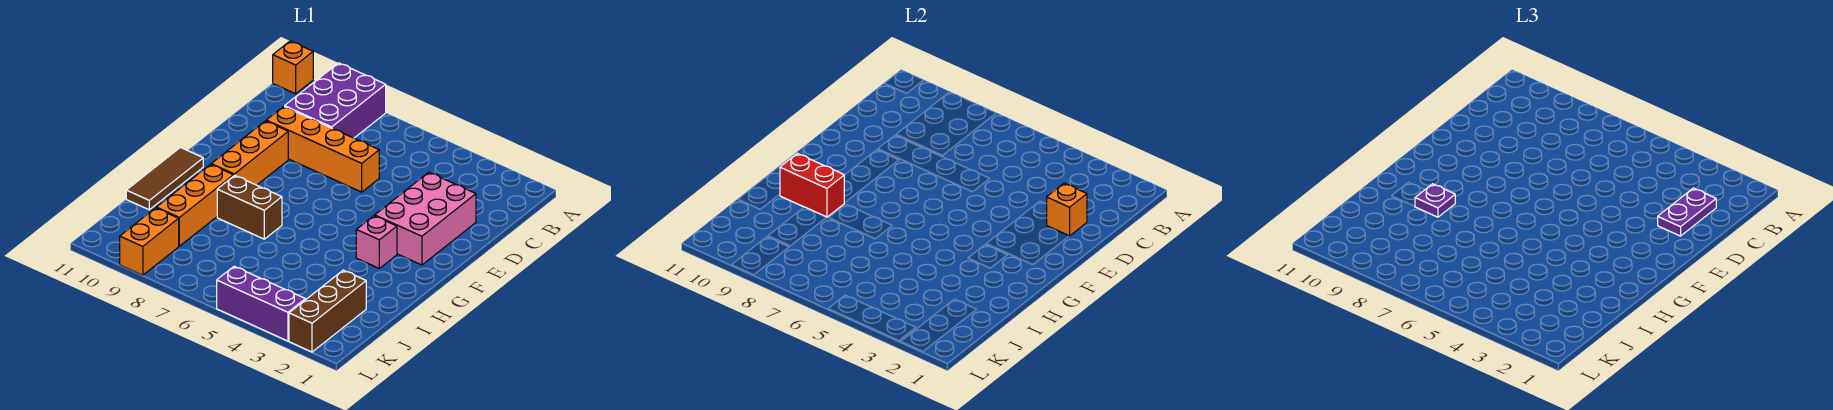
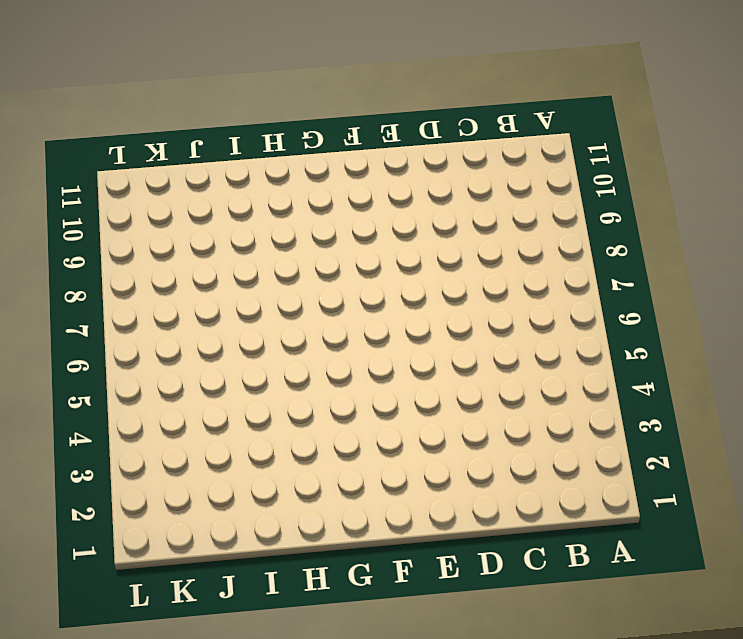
none -> purple brick A8:C9 level 1
none -> orange brick A11 level 1
none -> pink brick D2:F3 level 1

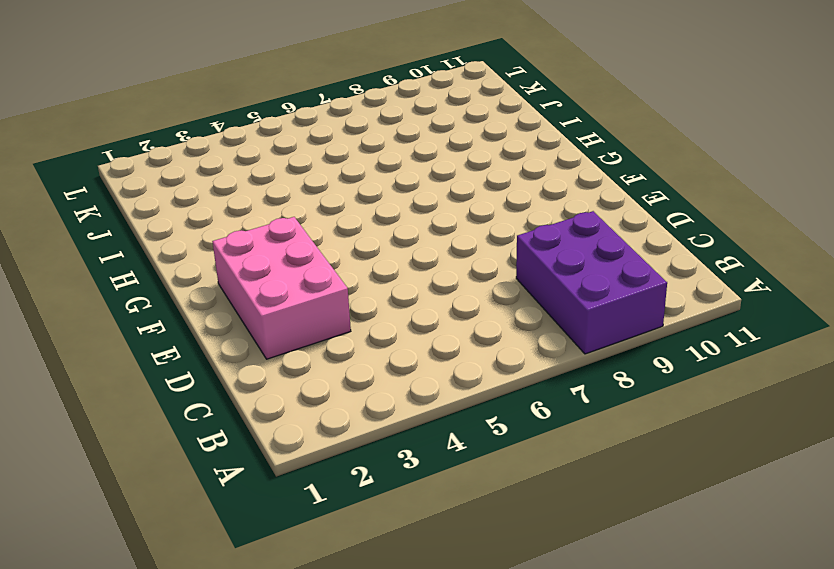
none -> orange brick A11 level 1
none -> orange brick D6:D9 level 1
none -> orange brick E9:G9 level 1

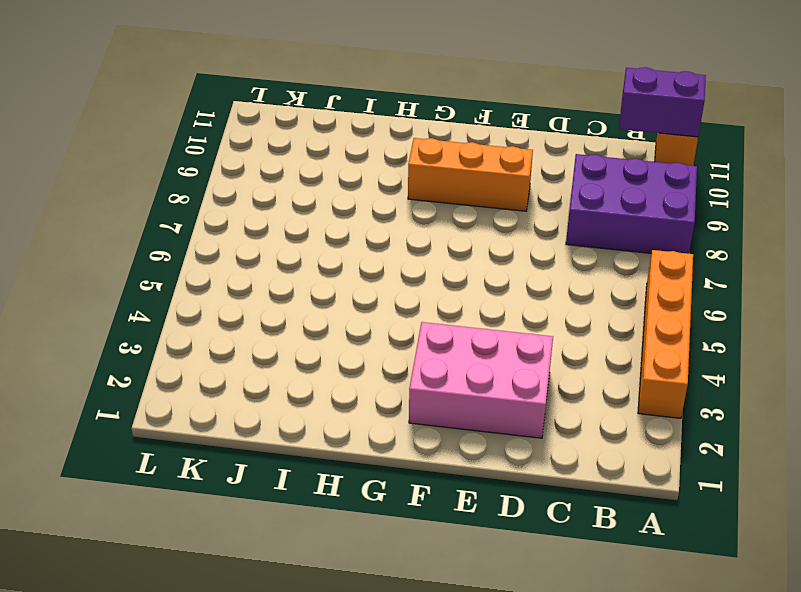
orange brick A3:A6 level 1 -> orange brick D6:D9 level 1
purple brick A11:B11 level 2 -> none
none -> pink brick G3 level 1
none -> brown tile G11:I11 level 1
none -> brown brick H7:H8 level 1

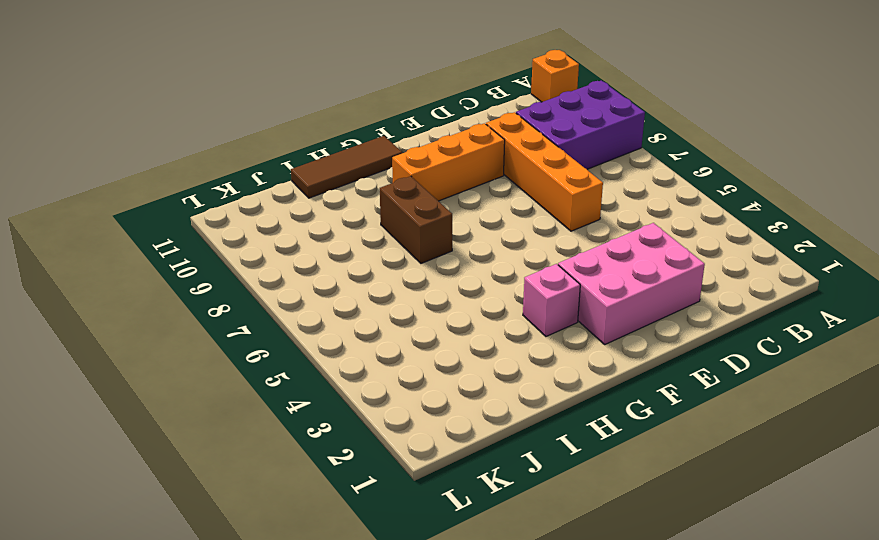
none -> orange brick H9:J9 level 1
none -> brown brick J2:L2 level 1
none -> orange brick K9:L9 level 1

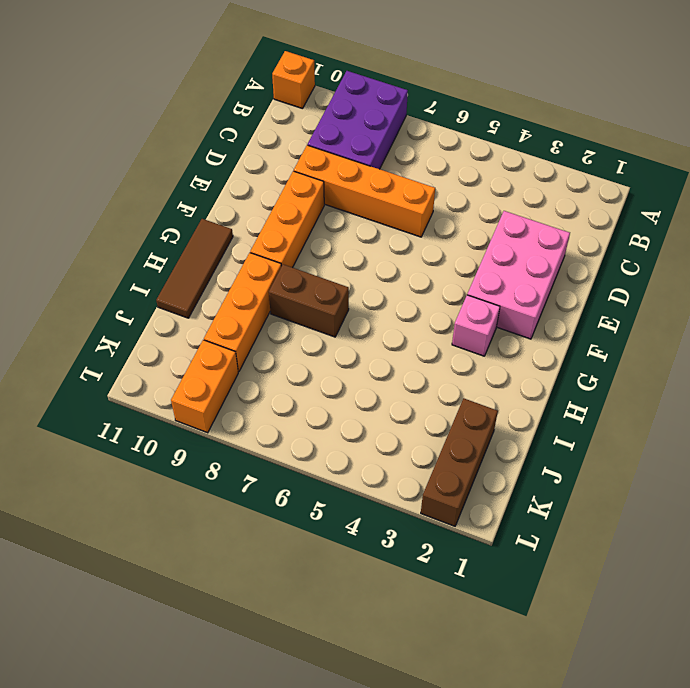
none -> purple brick L3:L5 level 1
none -> orange brick D2 level 2
none -> red brick H9:H10 level 2

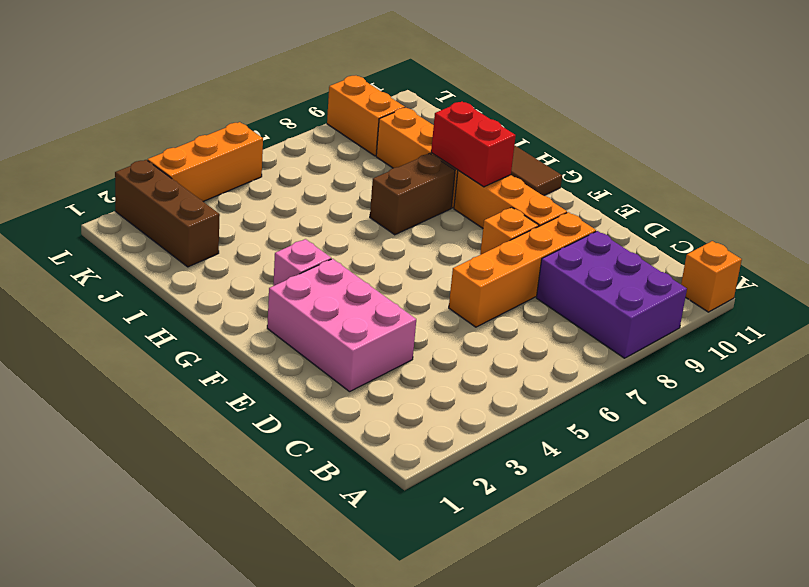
orange brick E8 level 1 -> orange brick D2 level 2
red brick G9:H9 level 2 -> red brick H9:H10 level 2
orange brick L3:L5 level 1 -> purple brick L3:L5 level 1
none -> purple plate C2:D2 level 3
none -> purple plate H9 level 3

